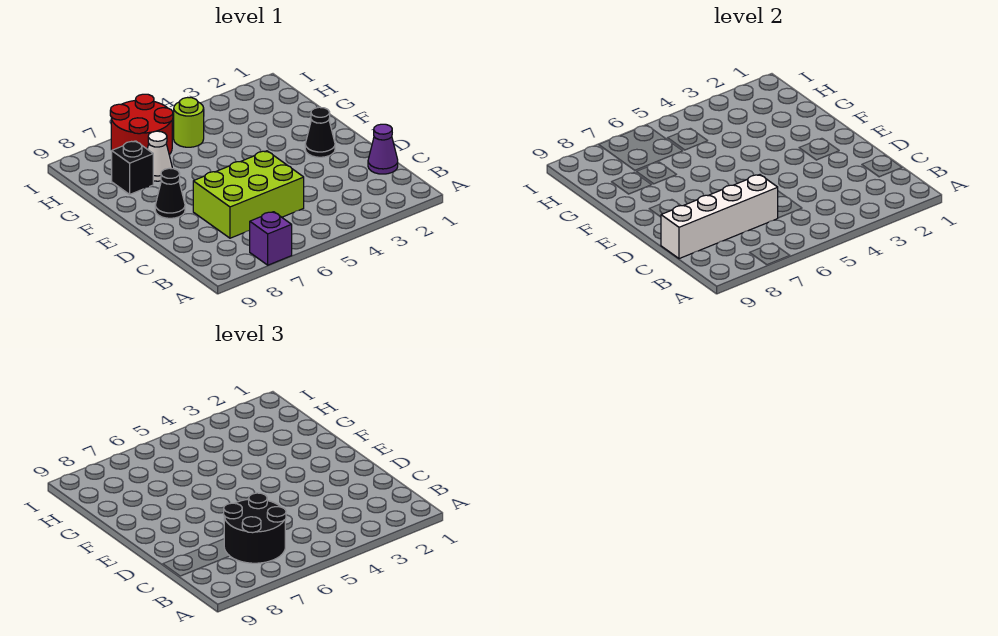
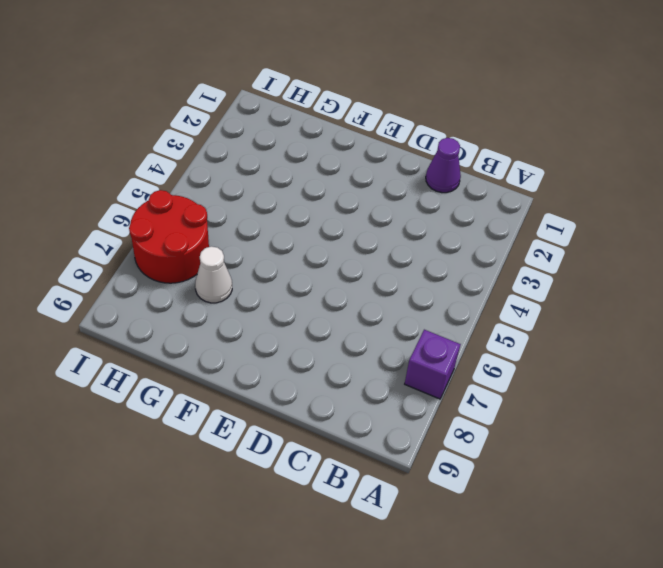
none -> lime brick C5:D7 level 1
none -> black cone E2 level 1

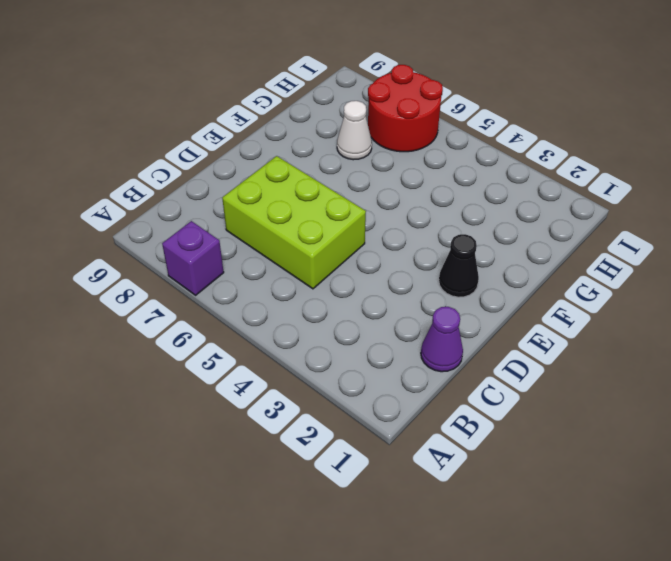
none -> black cone E8 level 1
none -> black brick G8 level 1

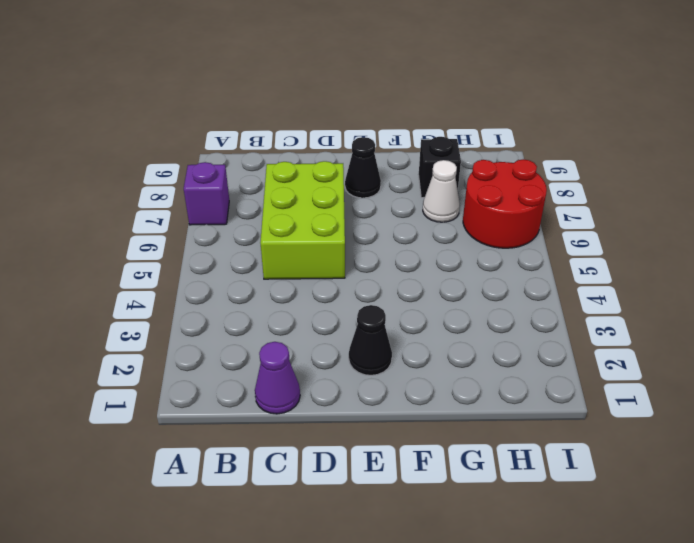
none -> lime round brick H5 level 1
none -> white brick C6:C9 level 2

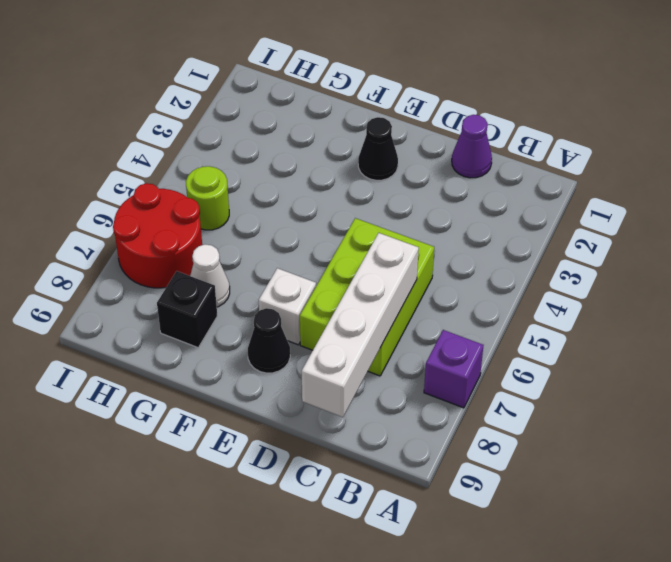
white brick E7 level 1 -> none
none -> black round brick B6:C7 level 3

